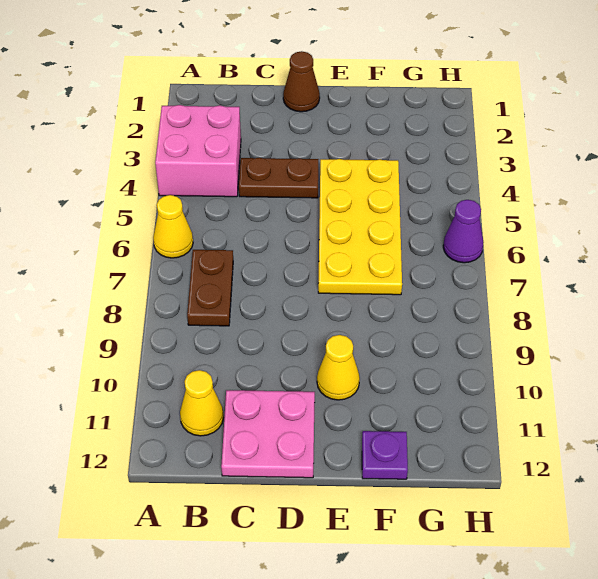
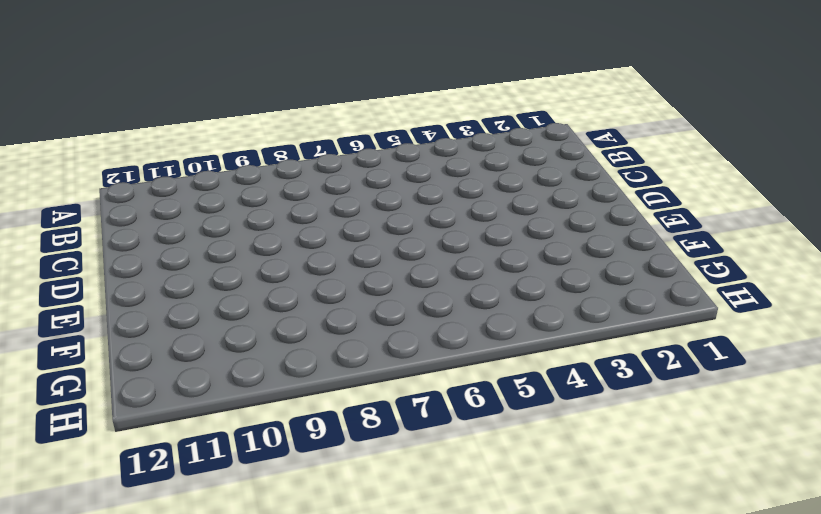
none -> pink brick A3:B4 level 1
none -> yellow cone A6 level 1

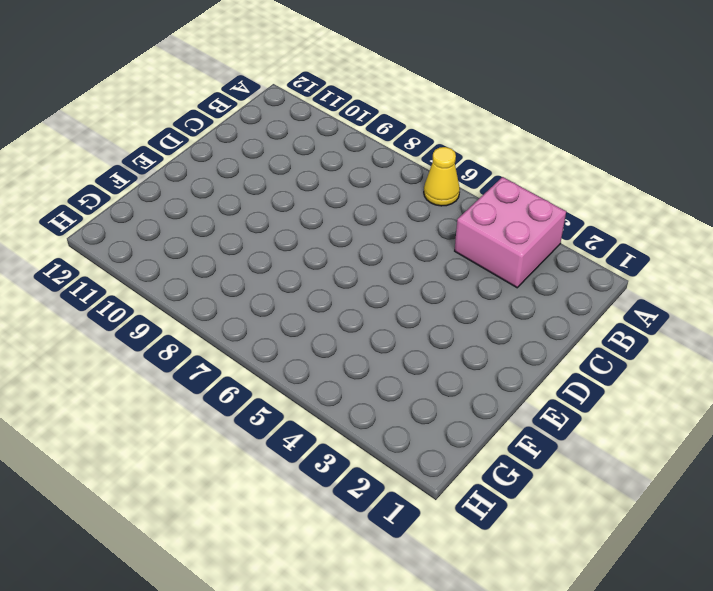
none -> brown plate B7:B8 level 1
none -> yellow cone B11 level 1

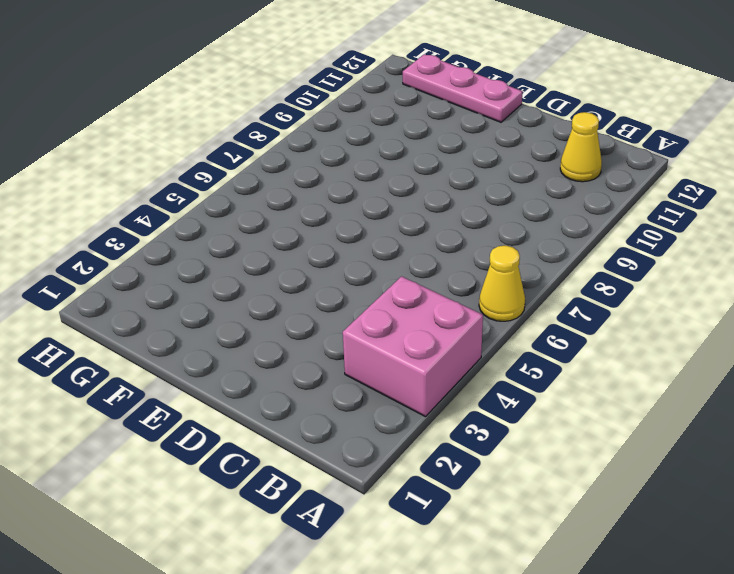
pink plate E12:G12 level 1 -> purple plate F12 level 1
none -> brown plate B7:B8 level 1
none -> brown plate C4:D4 level 1

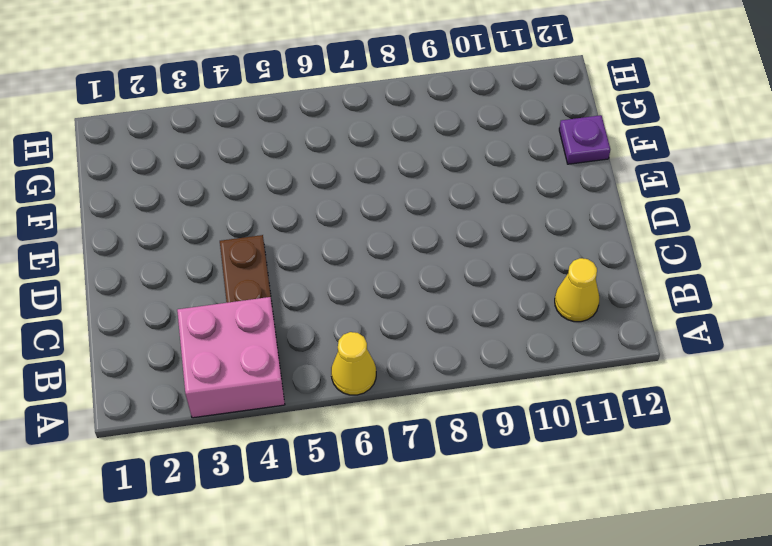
none -> brown plate B7:B8 level 1
none -> pink plate C11:D12 level 1

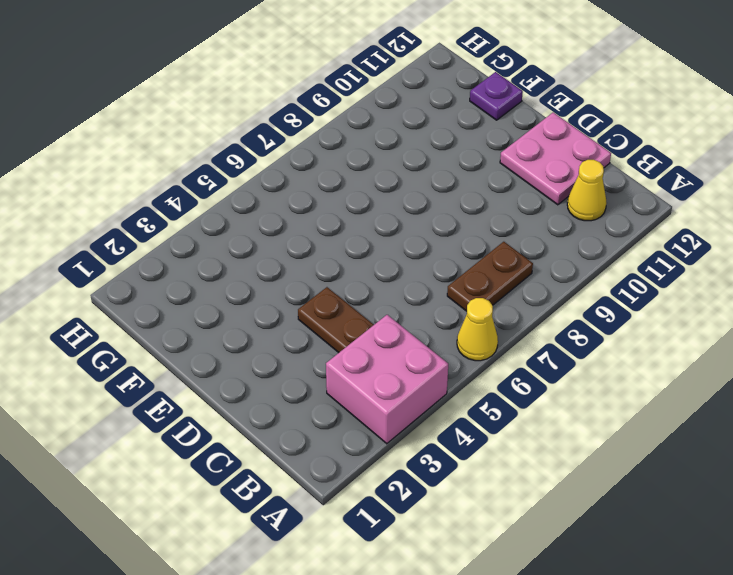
none -> brown cone D1 level 1
none -> yellow plate E4:F7 level 1

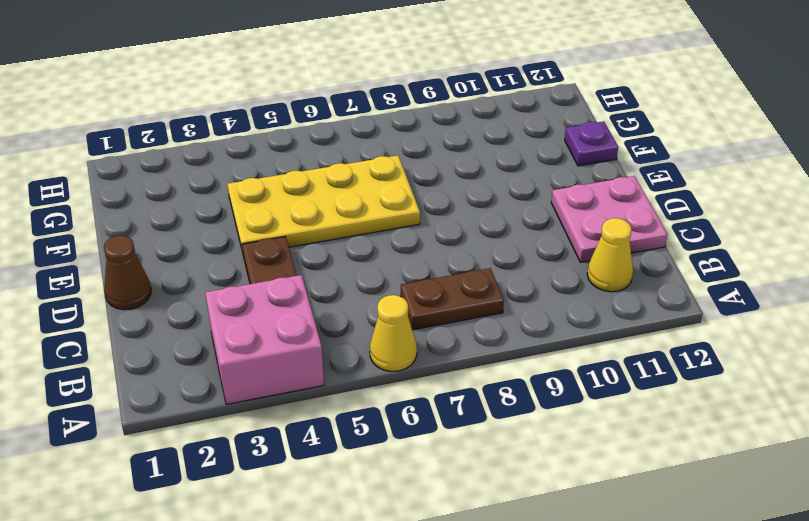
none -> yellow cone E10 level 1
none -> purple cone H6 level 1

